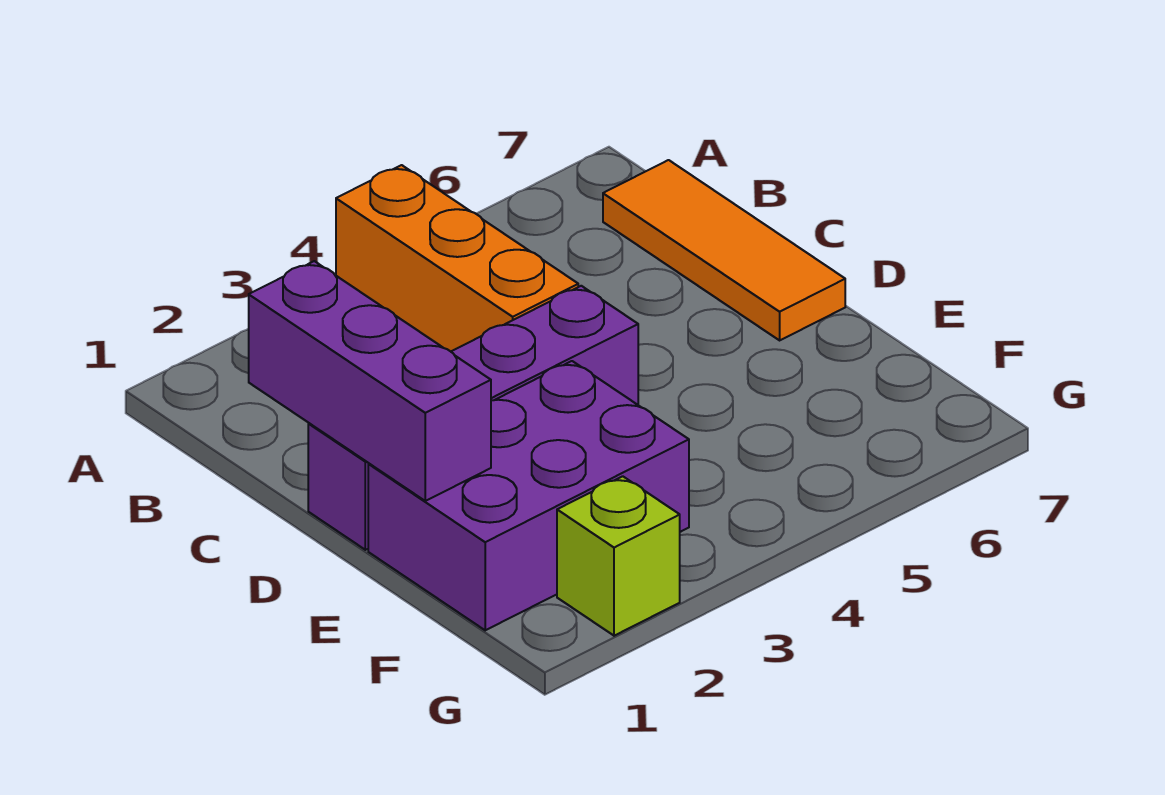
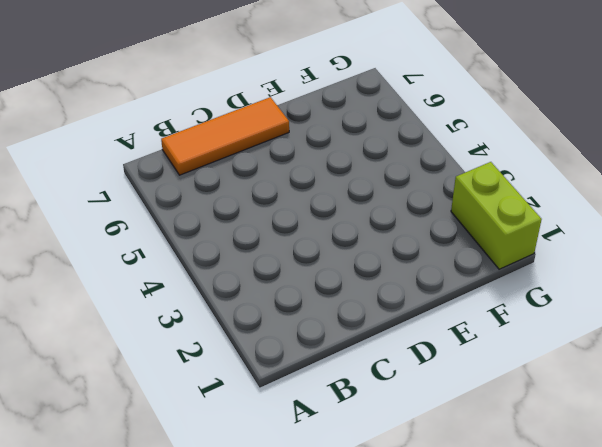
lime brick G1:G2 level 1 -> lime brick G2 level 1
none -> orange brick A4:C4 level 1
none -> purple brick D1:D4 level 1

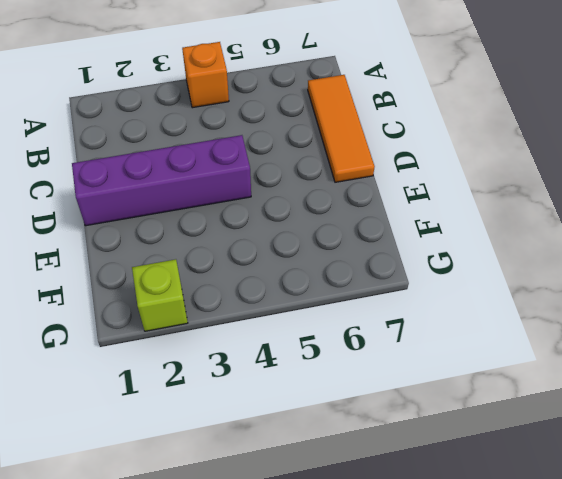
orange brick A4 level 1 -> orange brick A4:C4 level 1
none -> purple brick E1:F3 level 1
none -> purple brick C1:E1 level 2

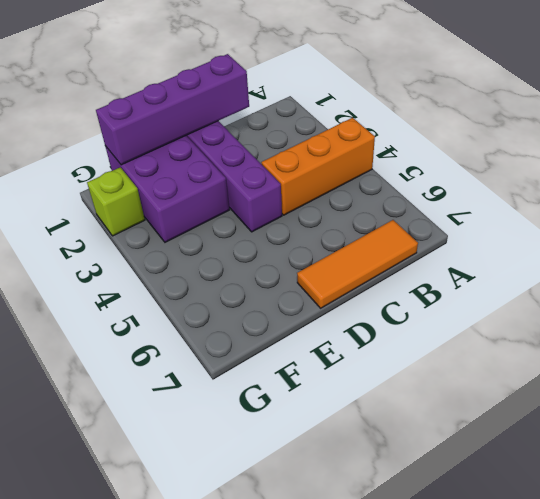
purple brick C1:F1 level 2 -> purple brick C1:E1 level 2

